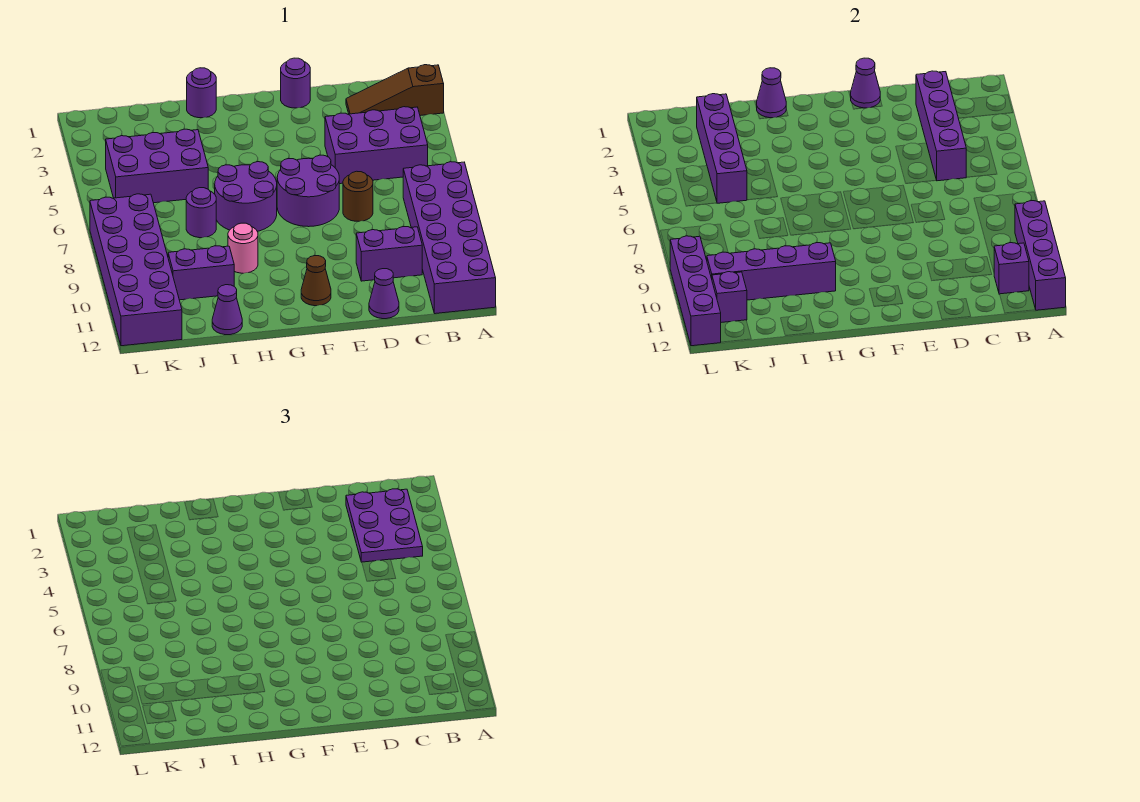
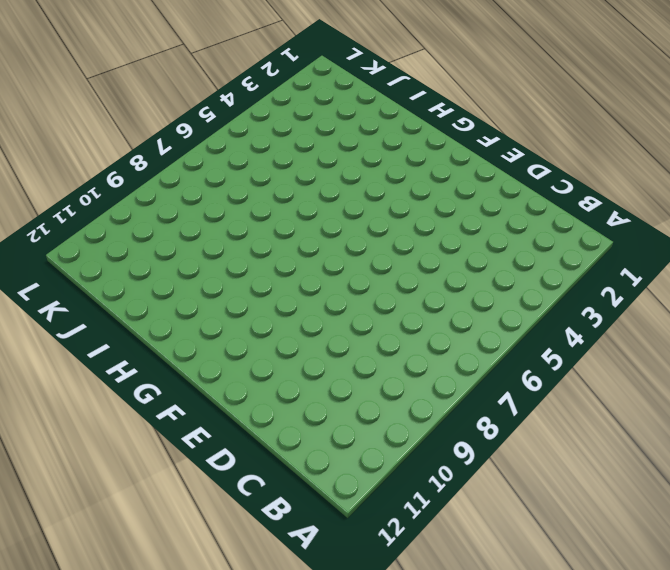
none -> brown slope A2:C2 level 1 top A
none -> purple brick A7:B12 level 1
none -> purple brick B4:D5 level 1

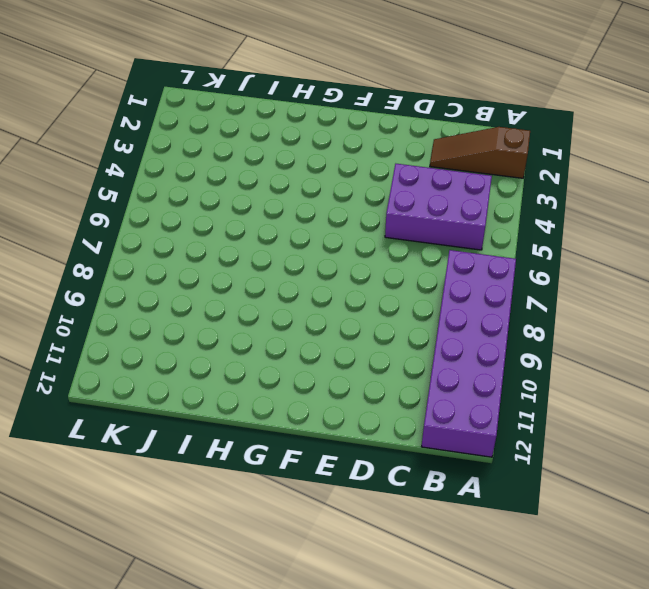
none -> purple brick C10:D10 level 1
none -> brown round brick D7 level 1
none -> purple cone D12 level 1

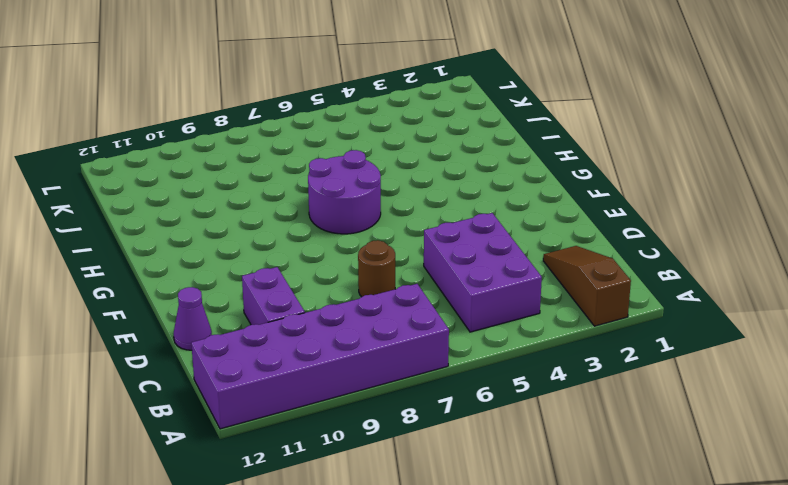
none -> purple round brick E1 level 1
none -> purple round brick E6:F7 level 1
none -> brown cone F11 level 1

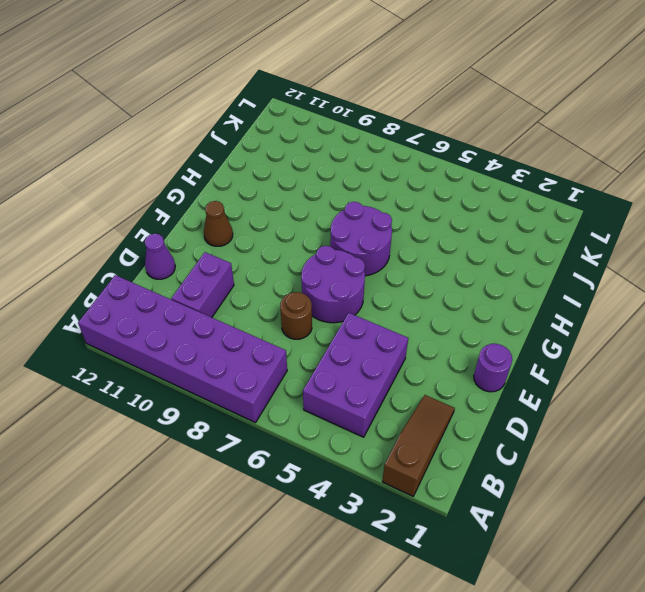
none -> purple round brick H1 level 1
none -> pink round brick H9 level 1
none -> purple brick I4:K5 level 1

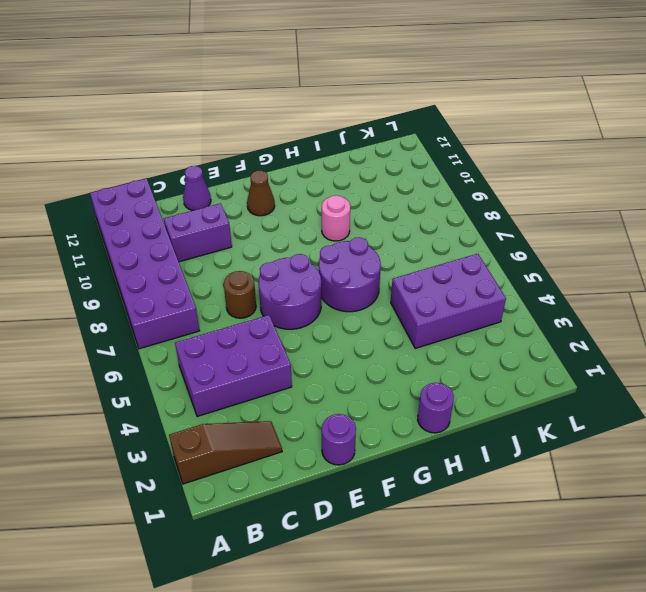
none -> purple round brick I7 level 1
none -> purple brick I10:J10 level 1
none -> purple cone I12 level 1

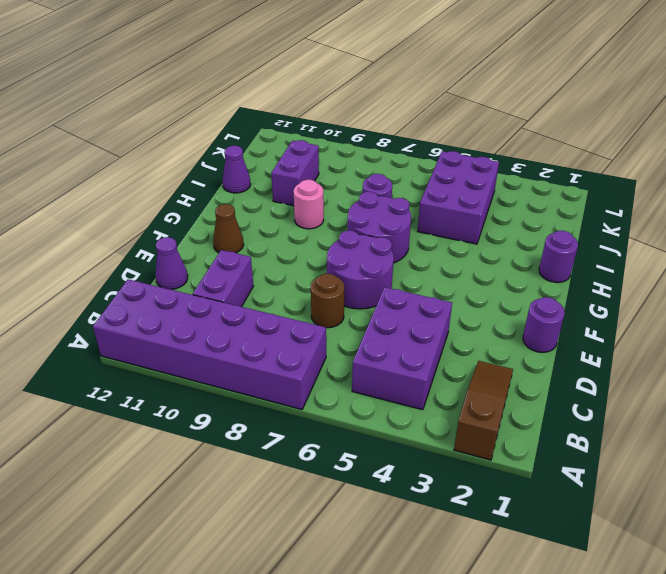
none -> purple brick K7:L12 level 1
none -> purple brick A9:A12 level 2
none -> purple brick B11 level 2

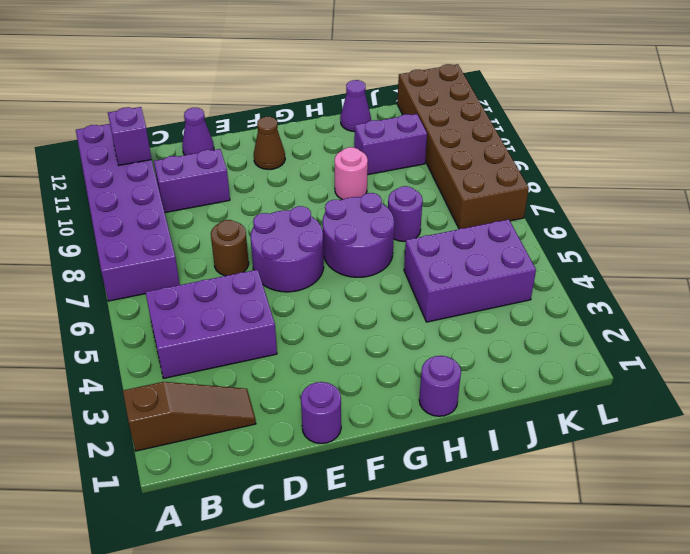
brown brick K7:L12 level 1 -> purple brick K7:L12 level 1
none -> purple brick A9:A12 level 2
none -> purple brick C2:C5 level 2
none -> purple cone E1 level 2

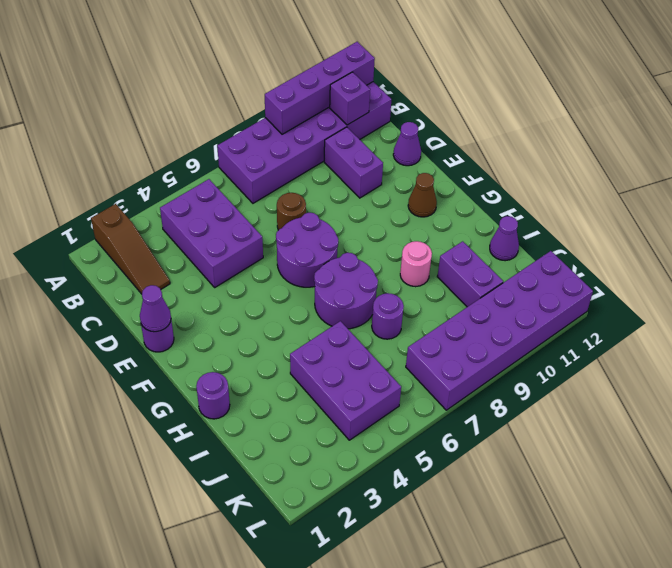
none -> purple brick C2:C5 level 2
none -> purple cone H1 level 2
none -> purple brick H10:K10 level 2

